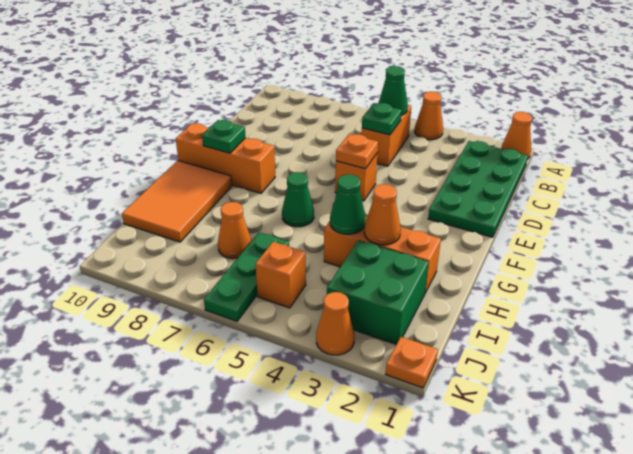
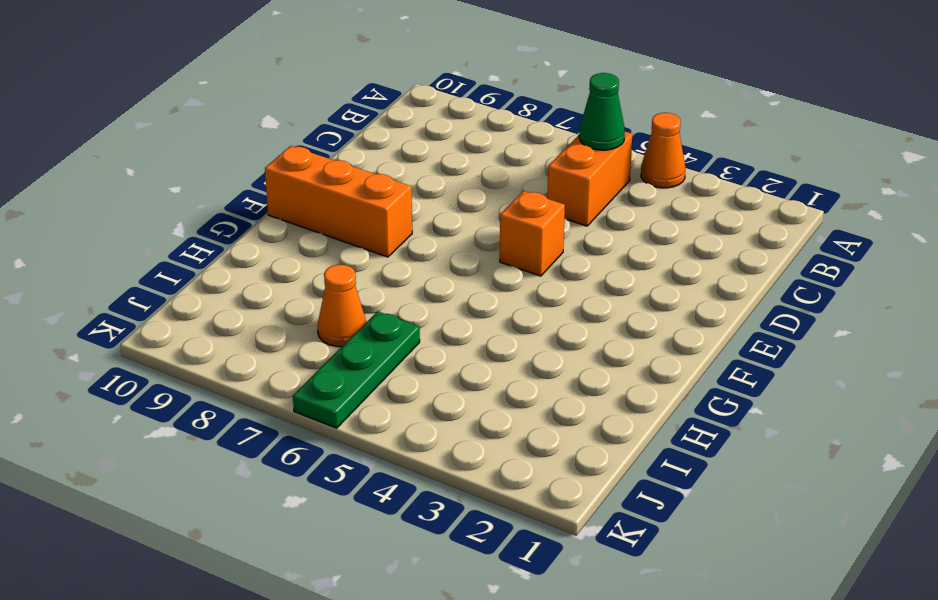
none -> orange cone A1 level 1
none -> green plate B1:E2 level 1
none -> green cone G6 level 1

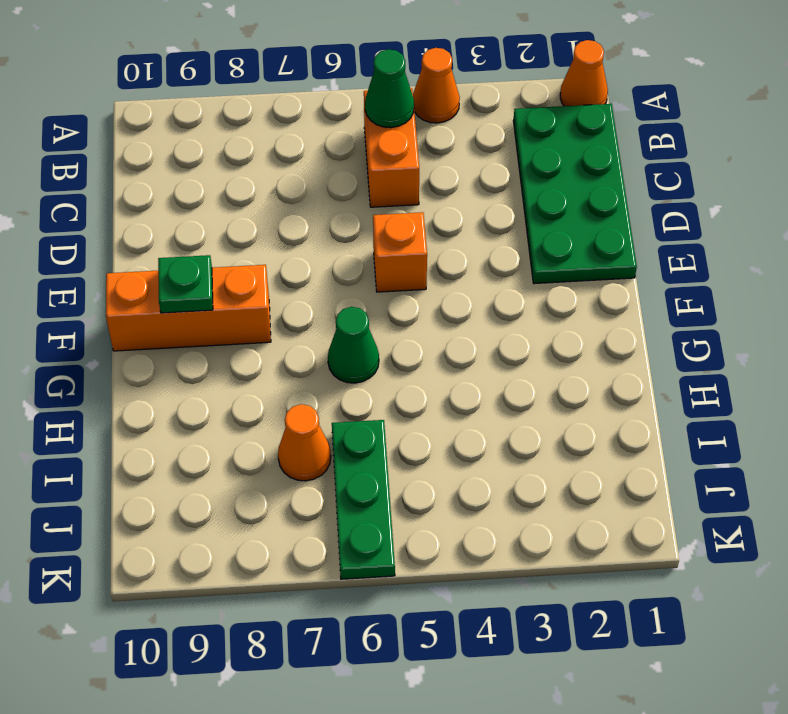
none -> orange tile G9:I10 level 1
none -> orange brick H2:H4 level 1
none -> green brick I2:J3 level 1

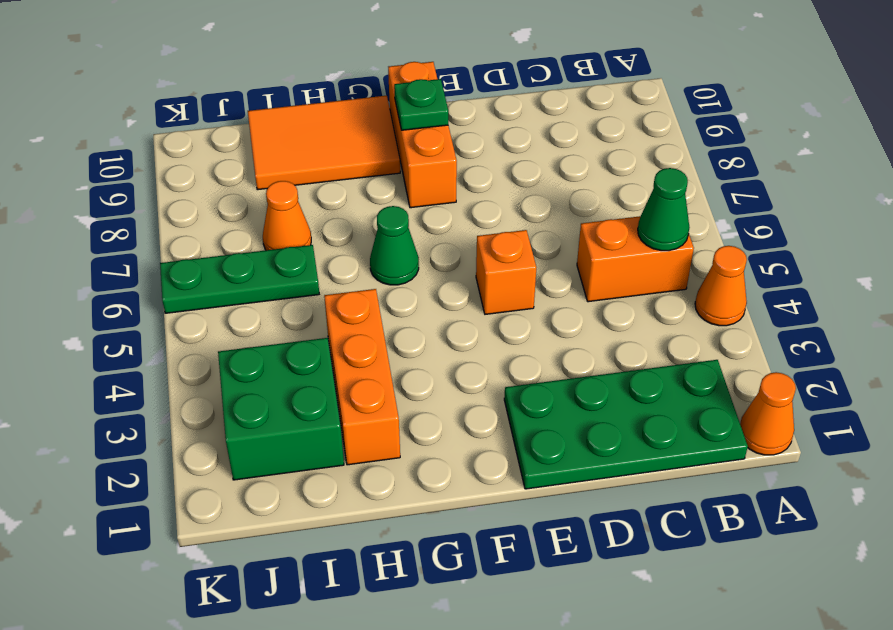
none -> orange brick J5 level 1
none -> orange plate K1 level 1
none -> orange cone K3 level 1

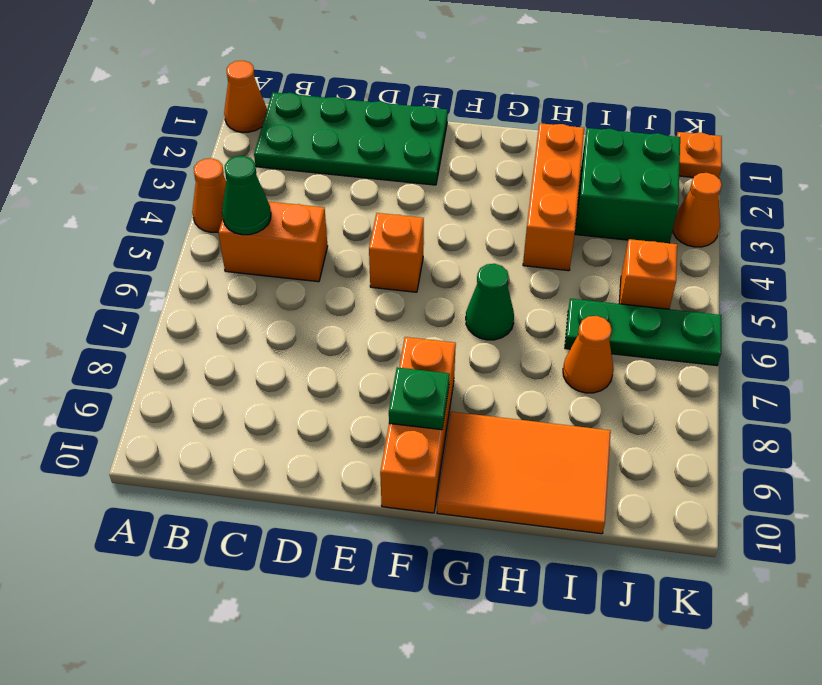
none -> green plate C5 level 2
none -> orange plate E5 level 2
none -> orange cone H3 level 2

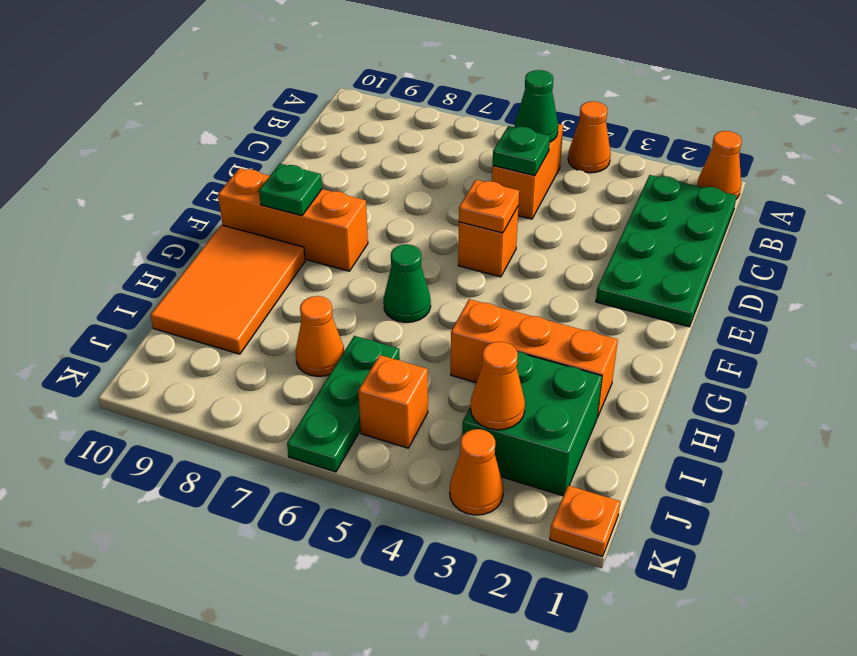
orange cone J3 level 2 -> orange cone H3 level 2
none -> green cone H4 level 2

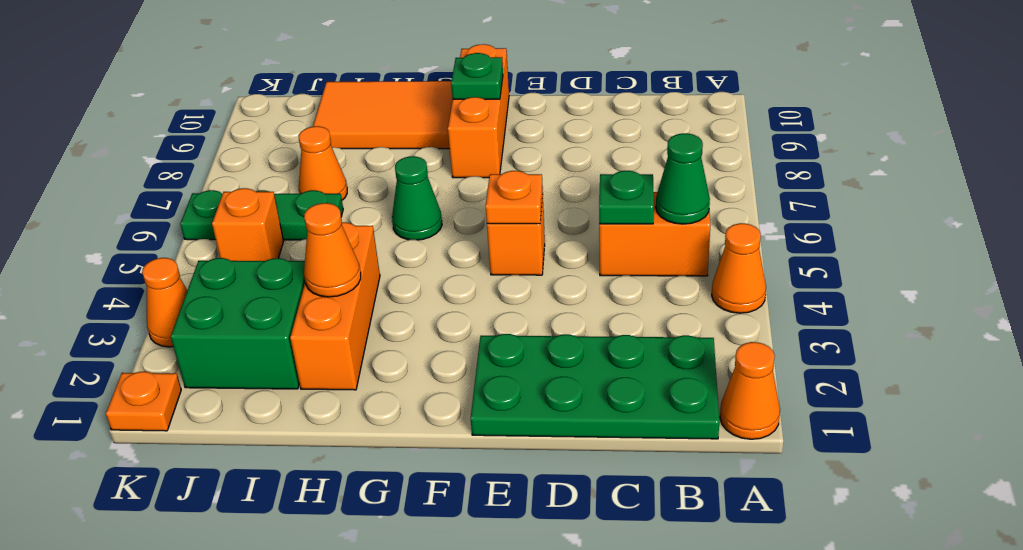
none -> green cone H4 level 2

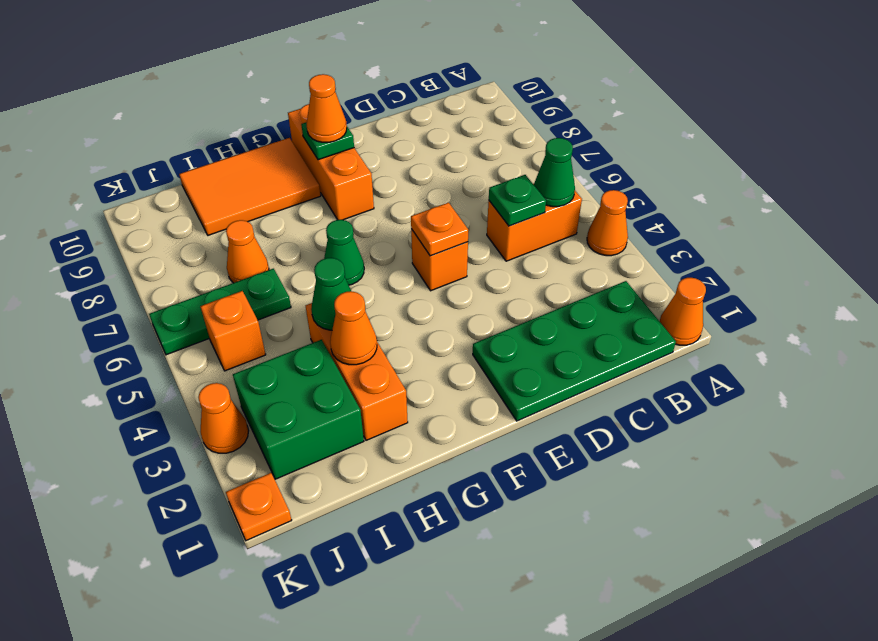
orange cone F9 level 3 -> none

